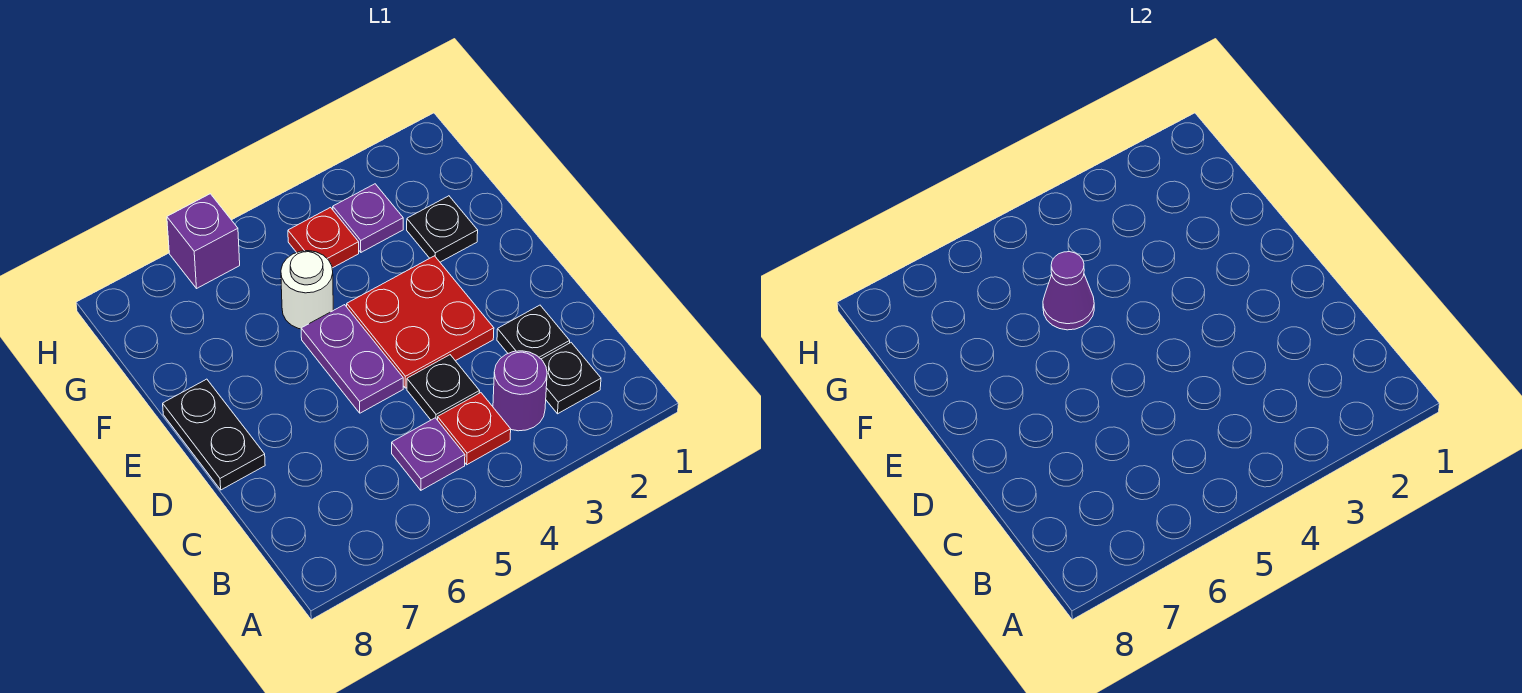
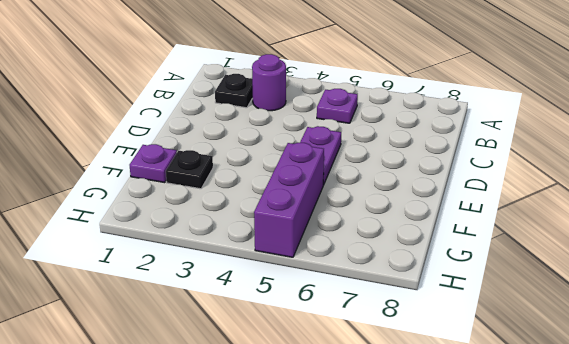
purple plate F1 level 1 -> purple plate G3 level 1
purple brick F5:H5 level 1 -> white round brick F5 level 1
none -> red plate B4 level 1
none -> black plate C2 level 1
none -> black plate C4 level 1

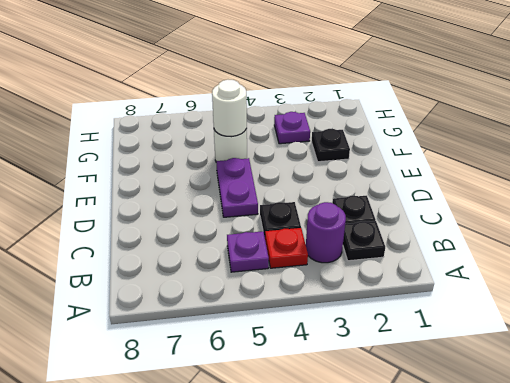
white round brick F5 level 2 -> purple cone F5 level 2
none -> red plate D3:E4 level 1
none -> black plate D8:E8 level 1
none -> red plate G4 level 1

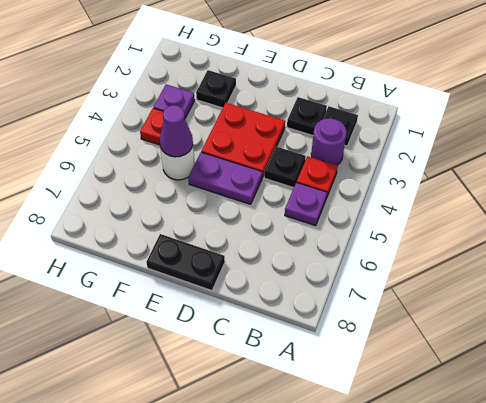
none -> purple brick H6 level 1

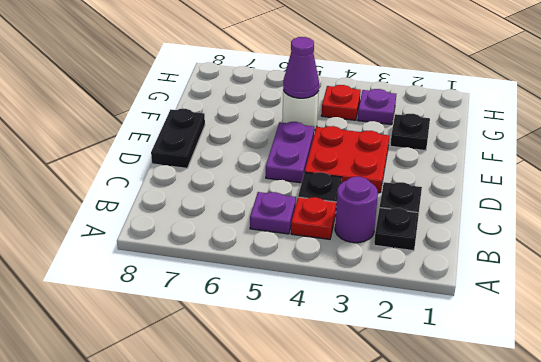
none -> purple brick H6 level 1

